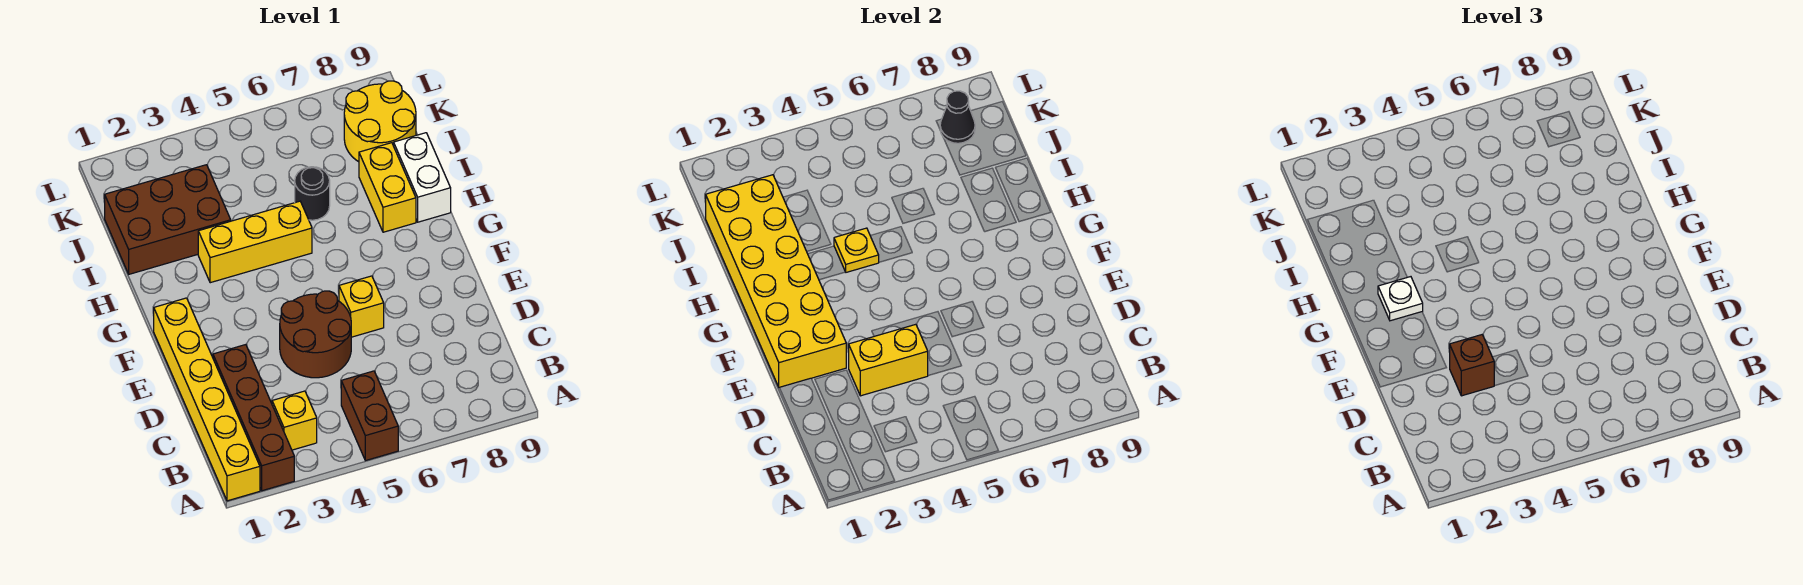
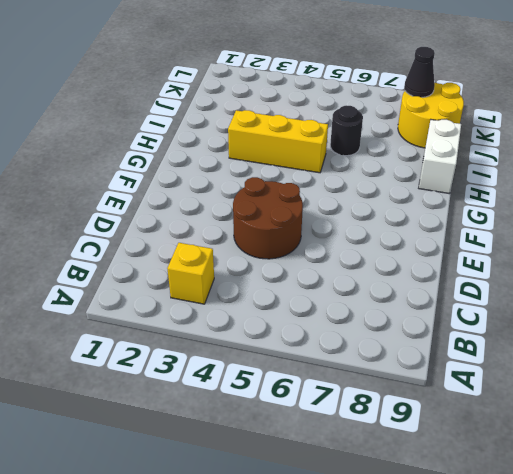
none -> yellow brick A1:F1 level 1
none -> brown brick A2:D2 level 1
none -> brown brick A5:B5 level 1

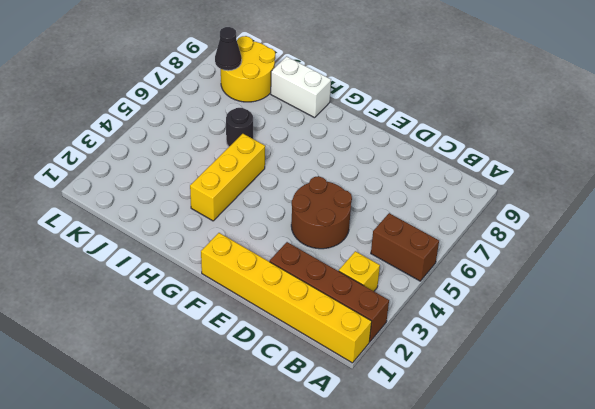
none -> yellow brick E6 level 1
none -> yellow brick H8:I8 level 1
none -> brown brick I1:J3 level 1

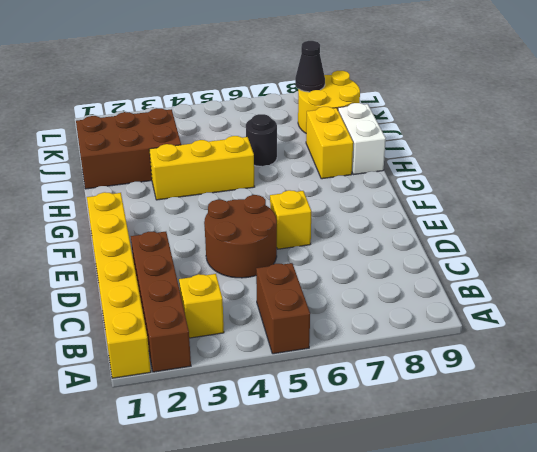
none -> yellow brick D3:D4 level 2
none -> yellow brick E1:J2 level 2
none -> yellow plate H4 level 2

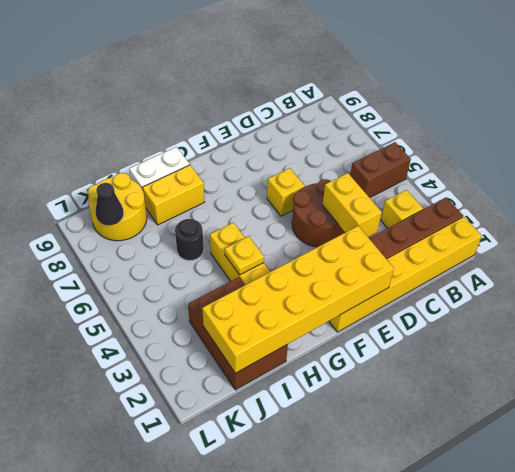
none -> brown brick D3 level 3
none -> white plate G2 level 3

